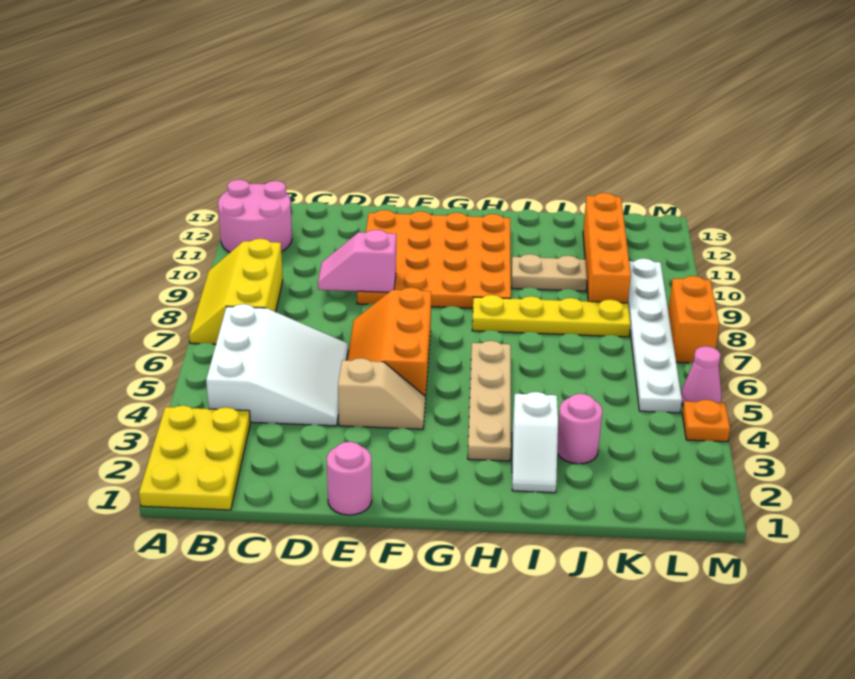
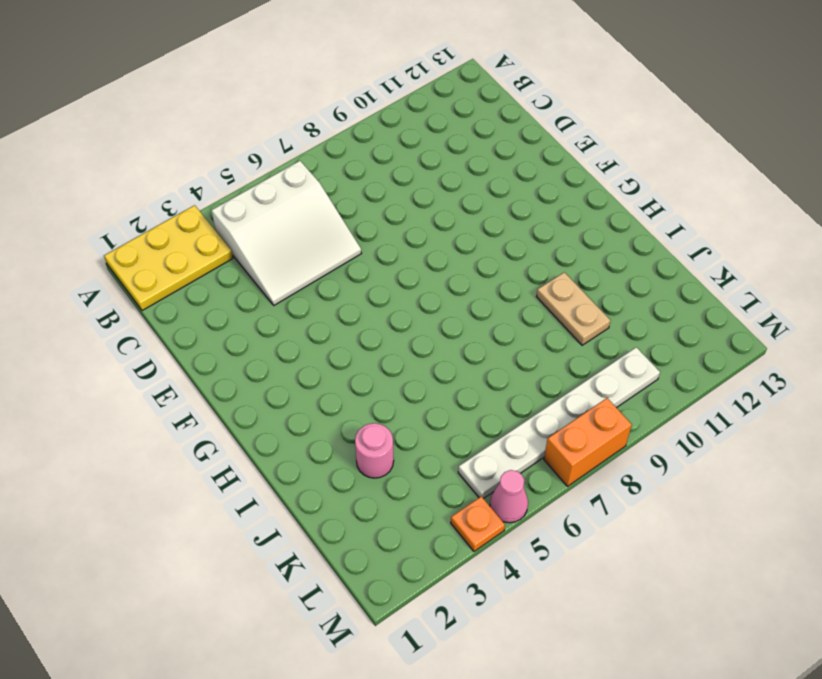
none -> yellow slope A7:B9 level 1 top B
none -> pink round brick A11:B12 level 1
none -> pink round brick E1 level 1

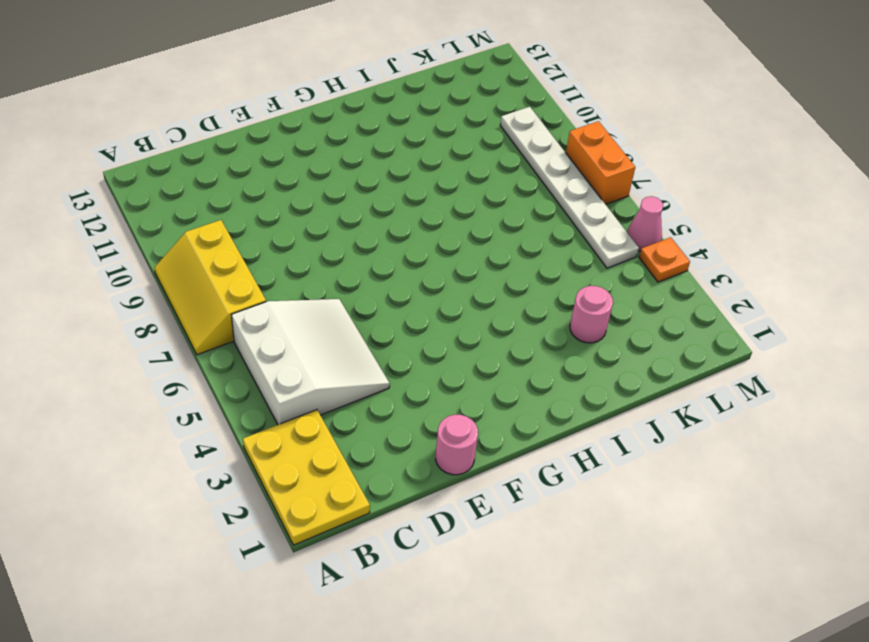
none -> pink round brick A11:B12 level 1
none -> tan slope E4:F4 level 1 top E
none -> orange slope E5:F7 level 1 top F

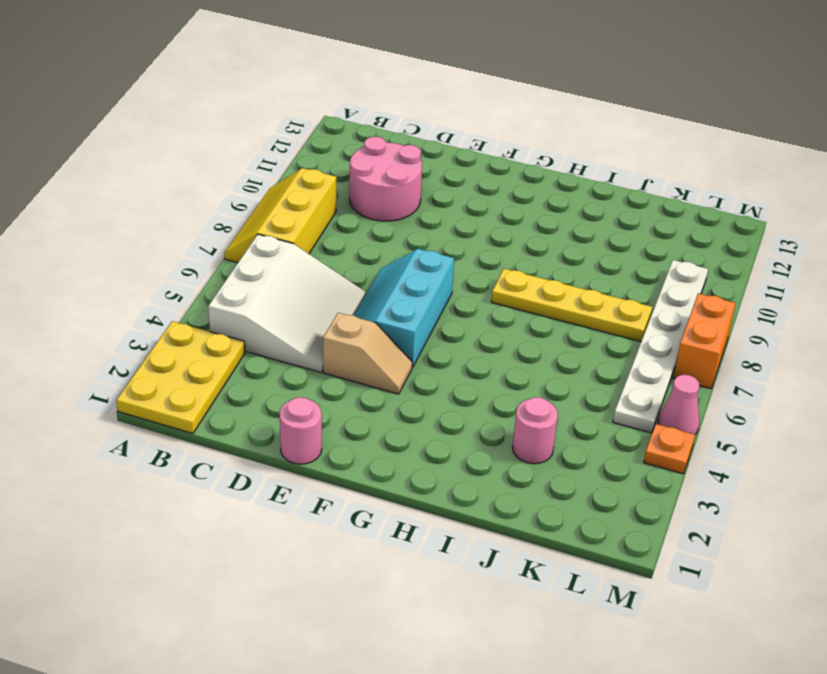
pink round brick C10:D11 level 1 -> pink round brick A11:B12 level 1
cyan slope E5:F7 level 1 top F -> orange slope E5:F7 level 1 top F
none -> orange plate E9:H12 level 1
none -> tan plate H3:H6 level 1
none -> white slope I2:I3 level 1 top 3

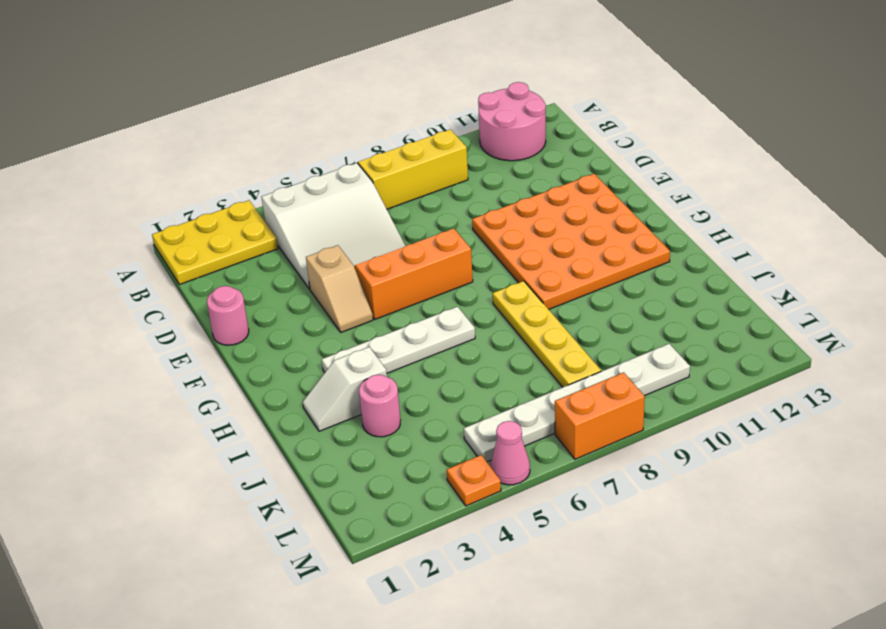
white plate H3:H6 level 1 -> tan plate H3:H6 level 1
none -> tan plate I10:J10 level 1
none -> orange brick K9:K12 level 1
none -> pink slope D9:E9 level 2 top E

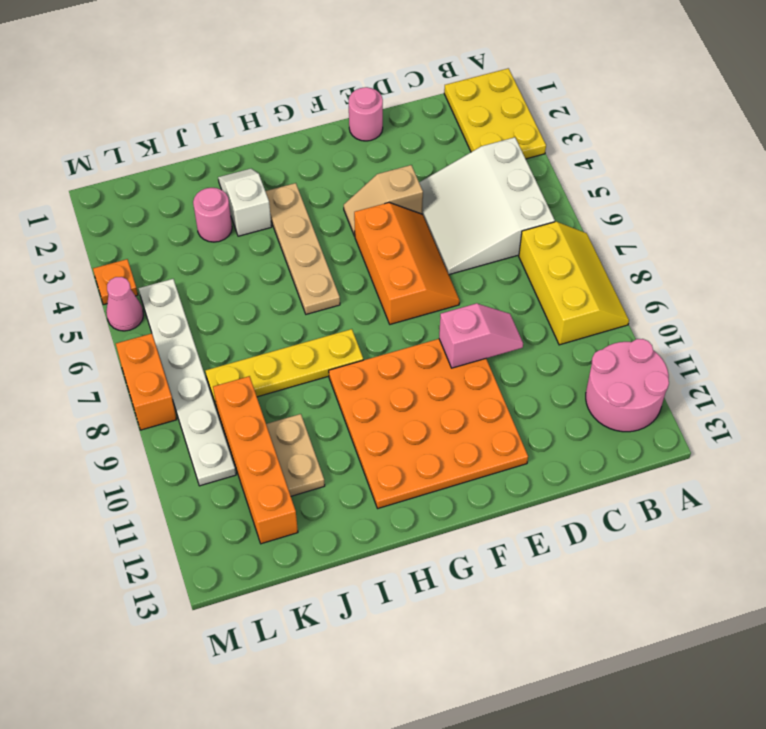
tan plate J10:J11 level 1 -> tan plate I10:J10 level 1

